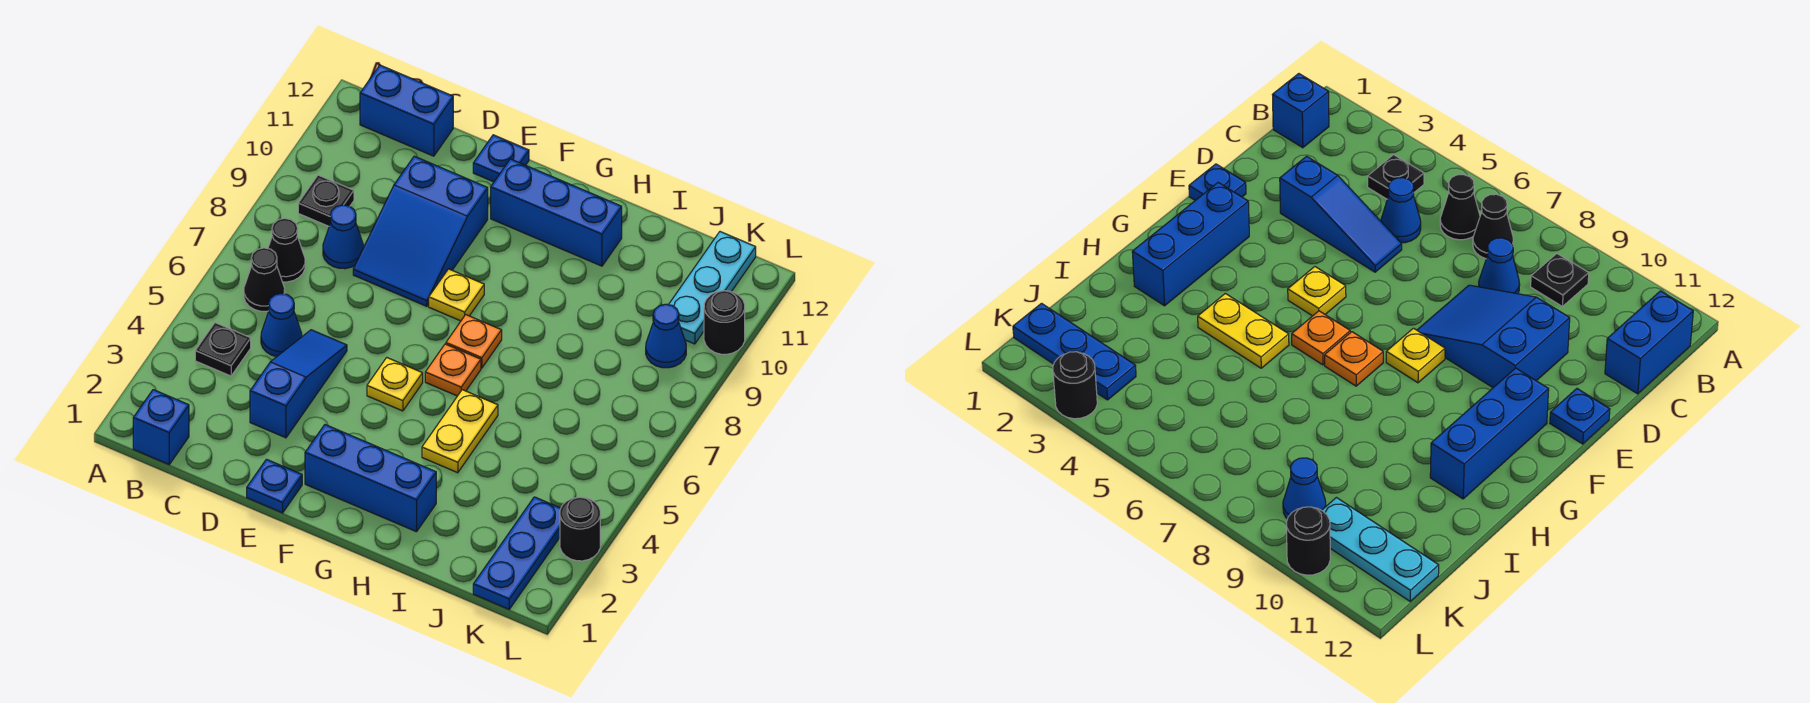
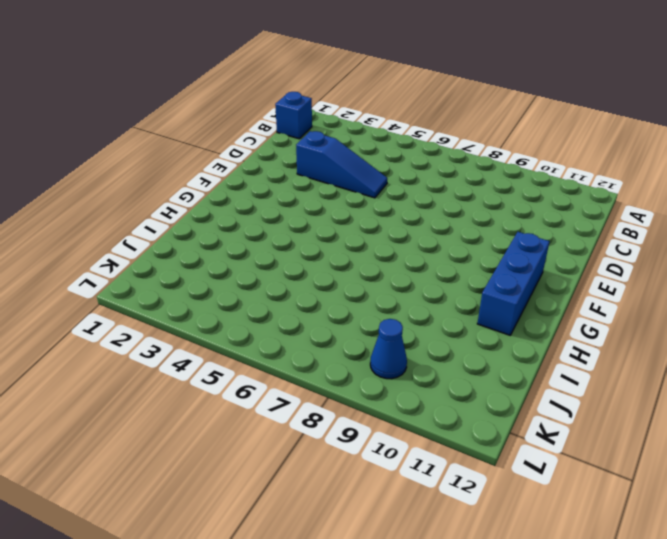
none -> black plate B4 level 1
none -> black cone B6 level 1
none -> black cone B7 level 1

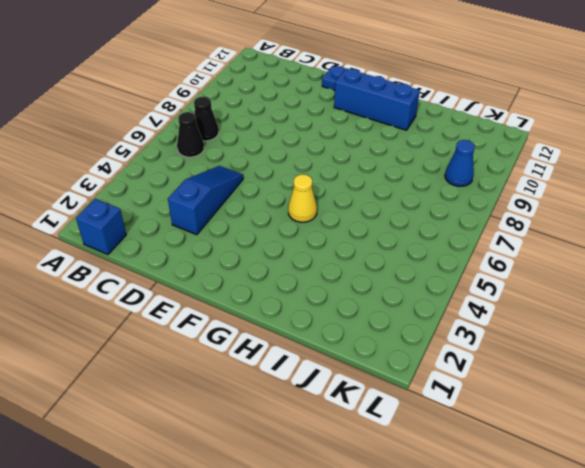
yellow cone G5 level 1 -> none
none -> black plate B4 level 1
none -> black plate B9 level 1
none -> blue brick B12:C12 level 1

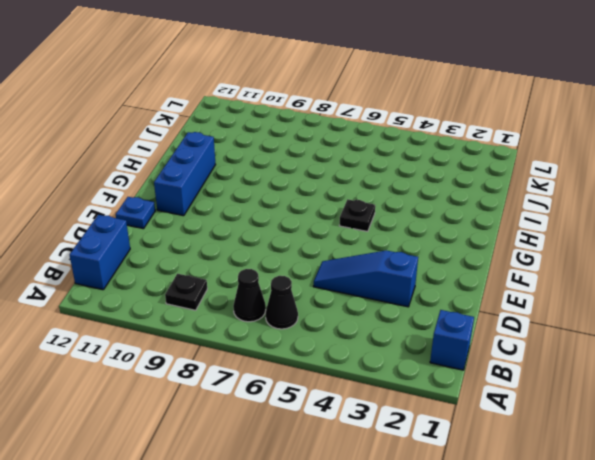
black plate G5 level 1 -> black plate B4 level 1
none -> blue cone C5 level 1
none -> blue cone C8 level 1
none -> blue slope D8:E10 level 1 top 10

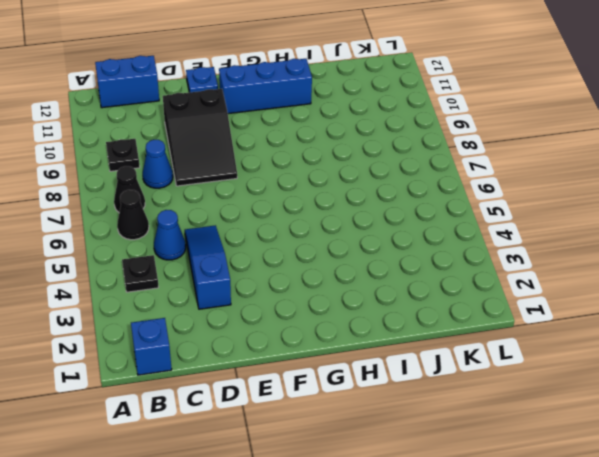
black slope D8:E10 level 1 top 10 -> blue slope D8:E10 level 1 top 10
none -> blue plate E1 level 1
none -> blue brick F2:H2 level 1
none -> yellow plate F5 level 1

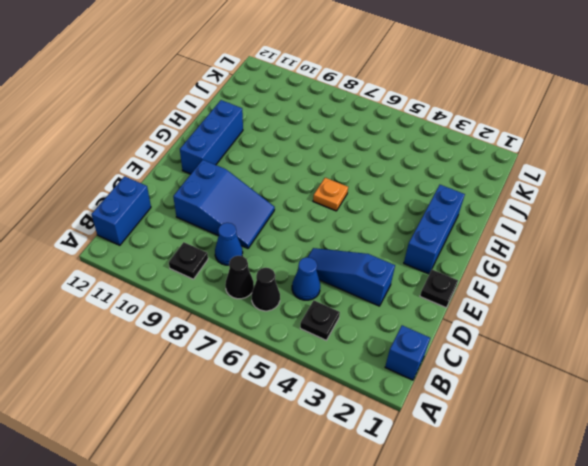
black plate E1 level 1 -> blue plate E1 level 1
none -> blue plate E12 level 1
none -> yellow plate F5 level 1
none -> yellow plate F8 level 1

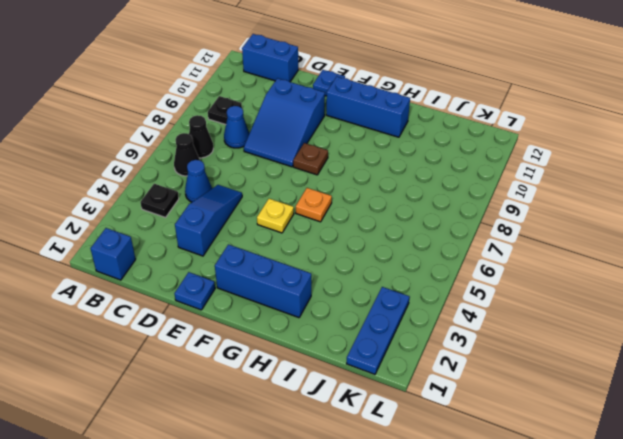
brown plate F8 level 1 -> yellow plate F8 level 1
none -> orange plate G7 level 1
none -> yellow plate H4:H5 level 1
none -> blue cone K9 level 1

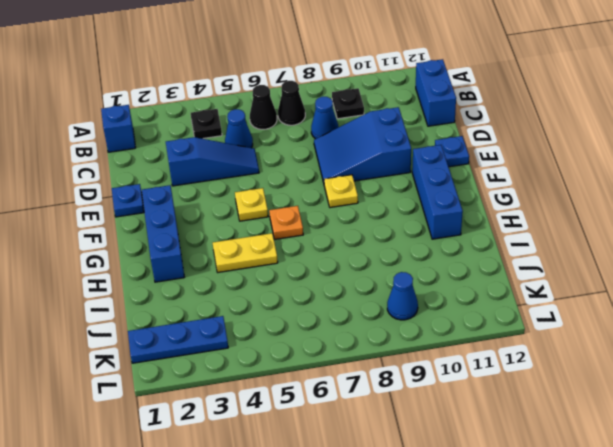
none -> orange plate G7 level 1
none -> cyan plate K10:K12 level 1
none -> black round brick L3 level 1

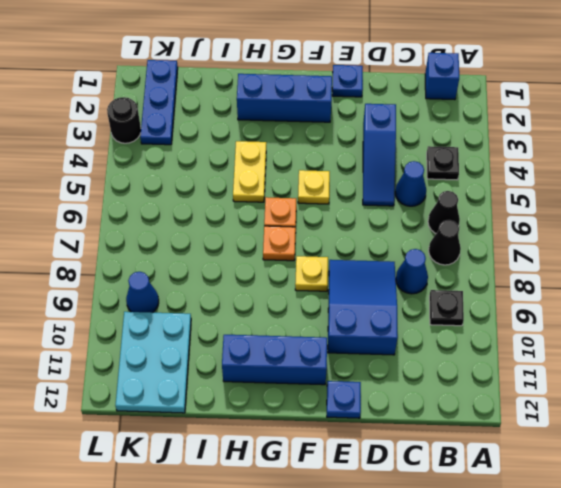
cyan plate J10:K12 level 1 -> cyan plate K10:K12 level 1
none -> blue brick B12:C12 level 1
none -> black round brick L10 level 1

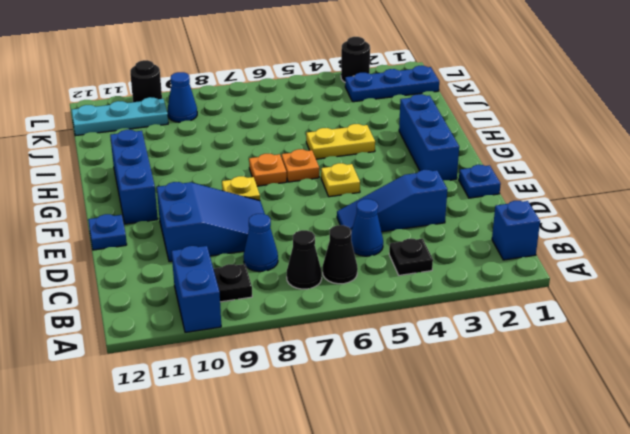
blue brick A10:B10 level 1 -> blue brick B12:C12 level 1

